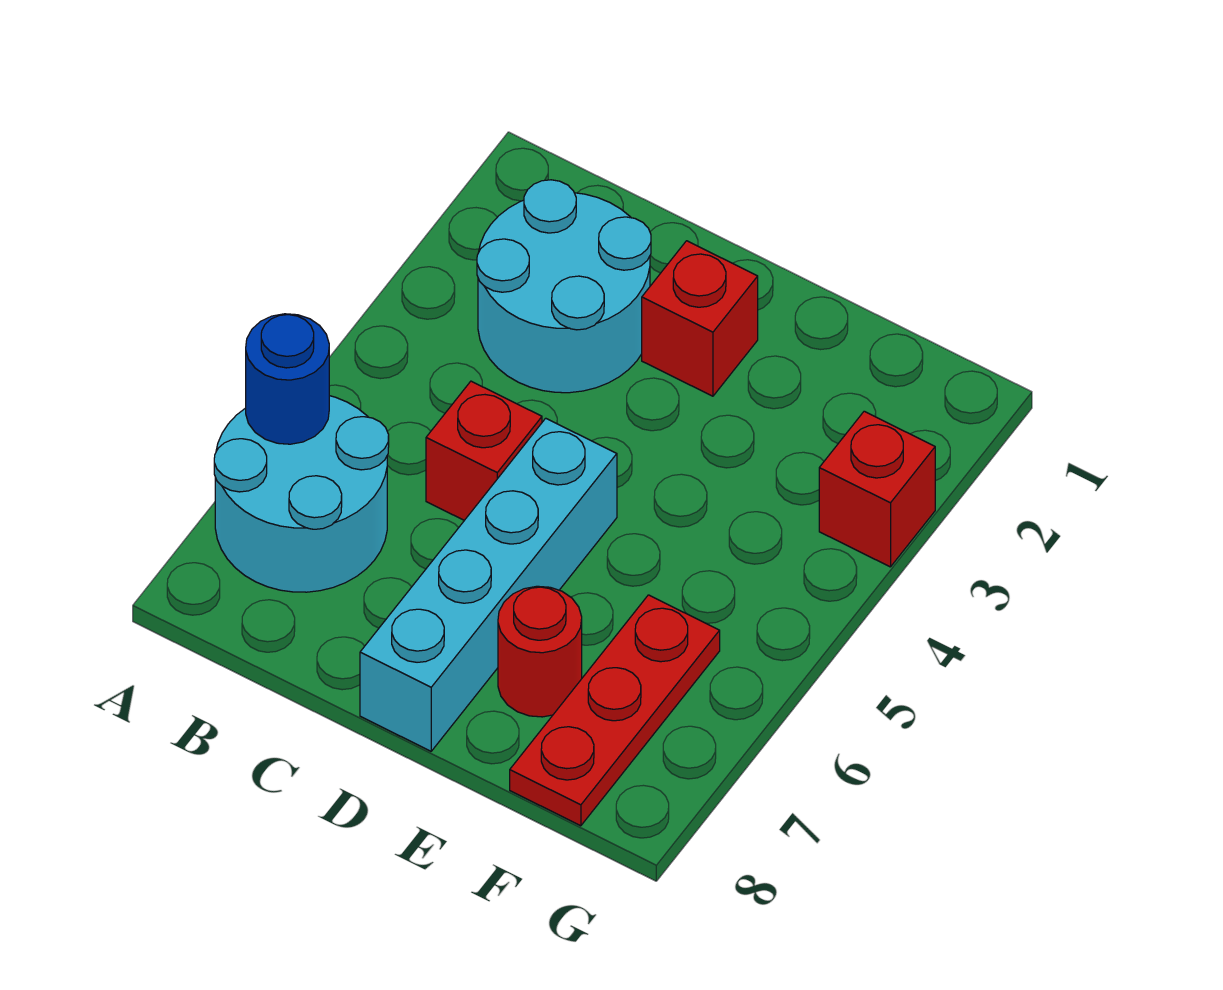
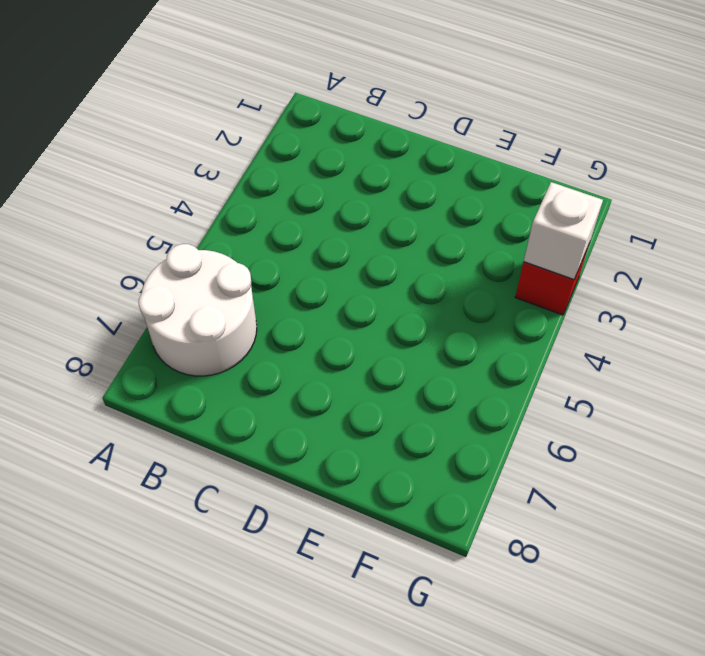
white round brick A6:B7 level 1 -> cyan round brick A6:B7 level 1
white brick G3 level 2 -> none
none -> cyan round brick B2:C3 level 1
none -> red brick C5 level 1

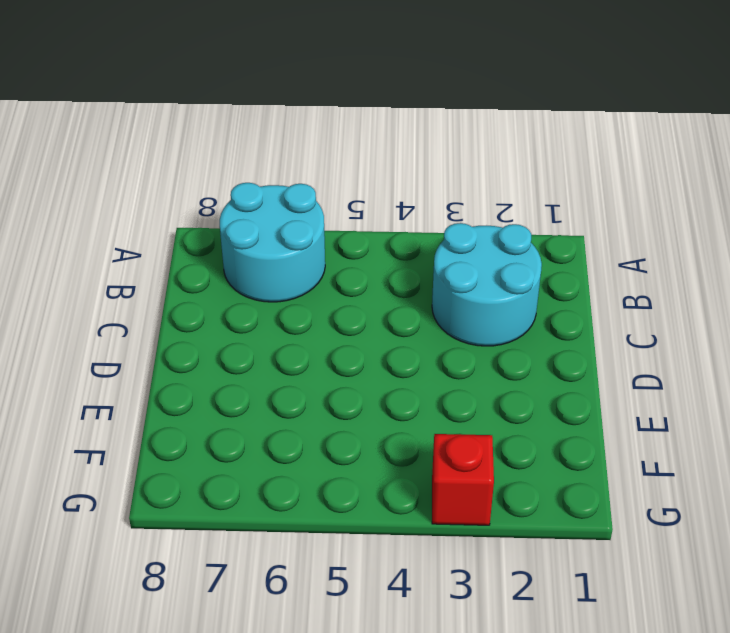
none -> red brick C5 level 1
none -> red brick D2 level 1

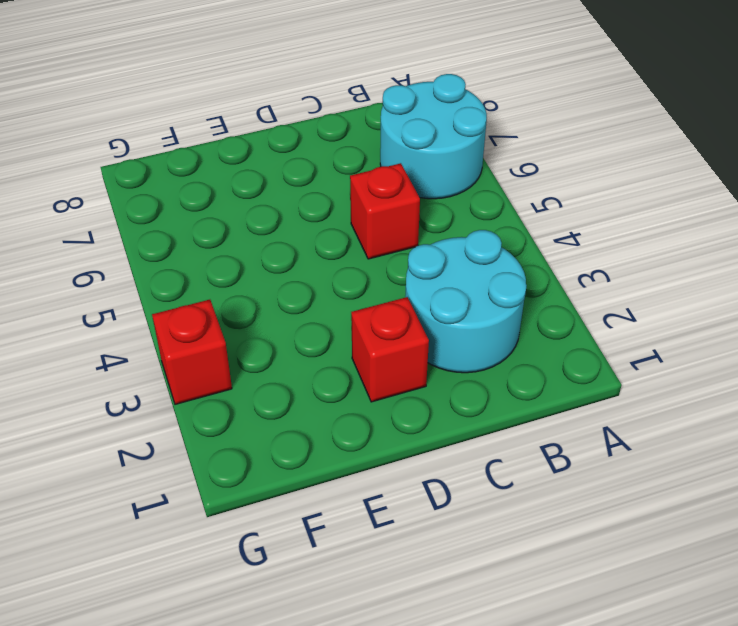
none -> cyan brick D5:D8 level 1
none -> red round brick E7 level 1

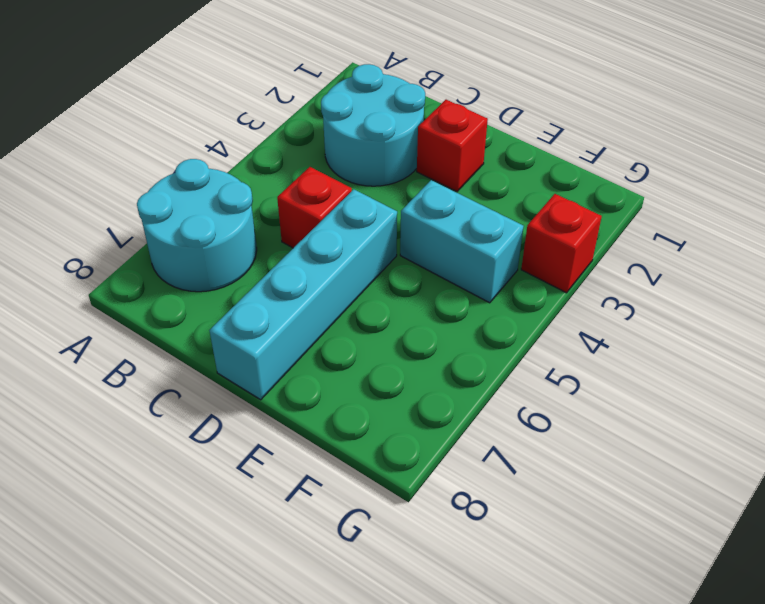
cyan brick E4:F4 level 1 -> none
none -> red round brick E7 level 1
none -> red plate F6:F8 level 1

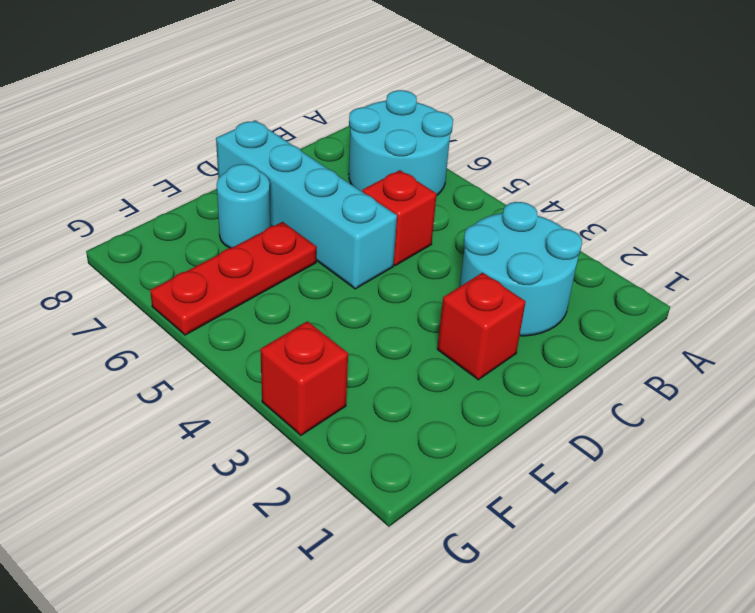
red plate E6:G6 level 1 -> red plate F6:F8 level 1
cyan round brick E7 level 1 -> red round brick E7 level 1
none -> blue round brick A6 level 2

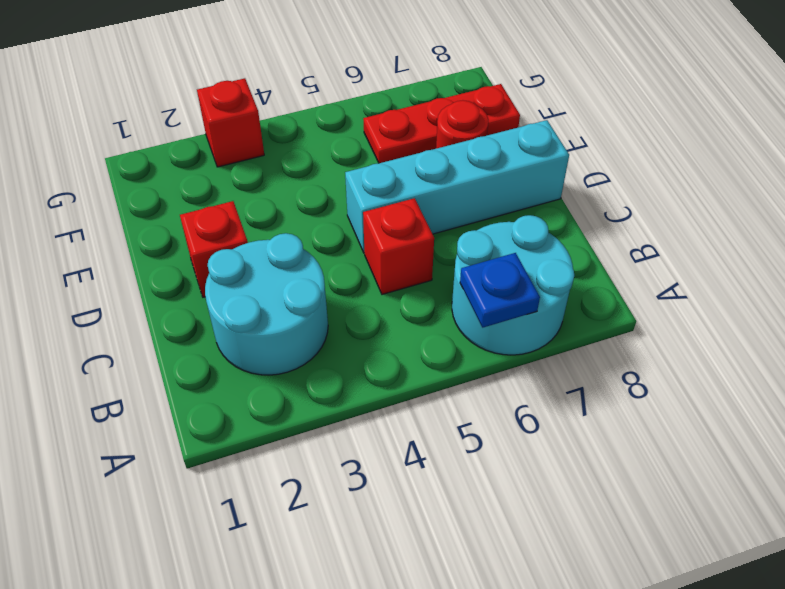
blue plate A6 level 2 -> blue round brick A6 level 2

